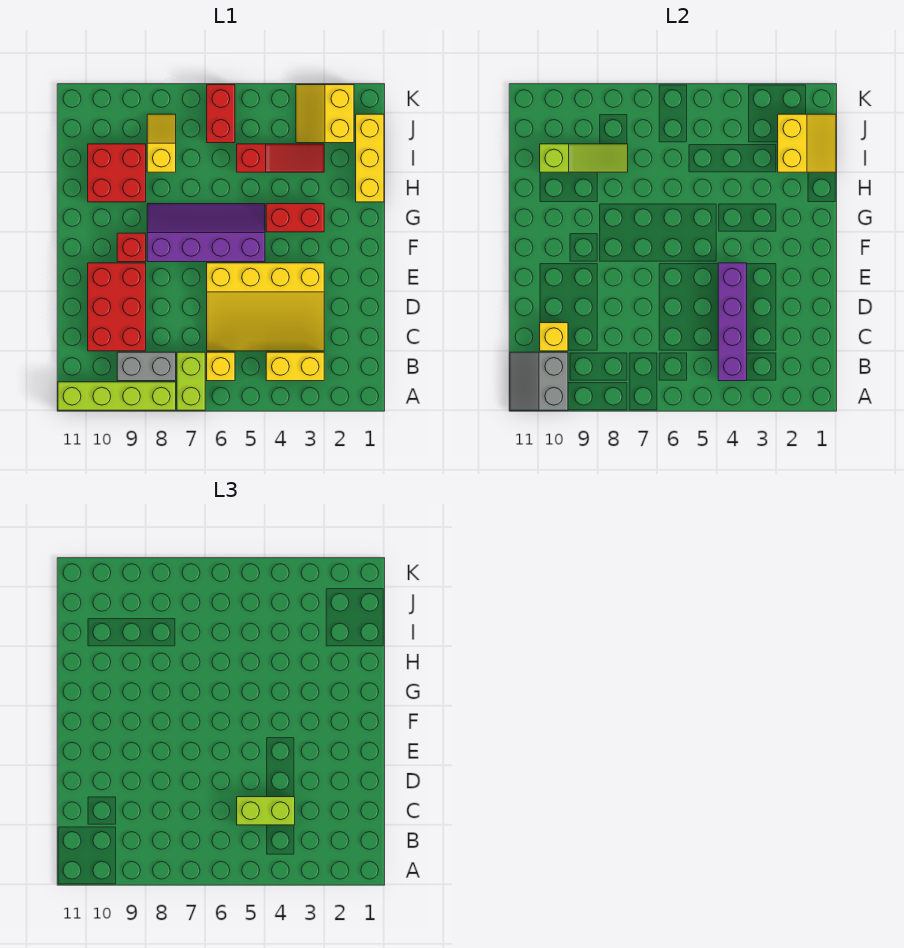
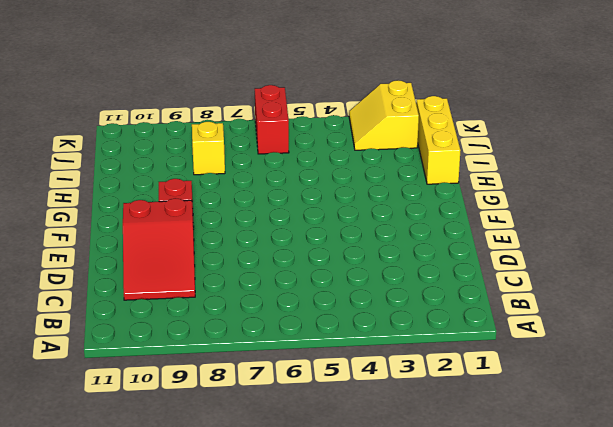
red slope C9:E10 level 1 top E -> red brick C9:E10 level 1
none -> lime brick A7:B7 level 1
none -> lime brick A8:A11 level 1
none -> yellow brick B3:B4 level 1

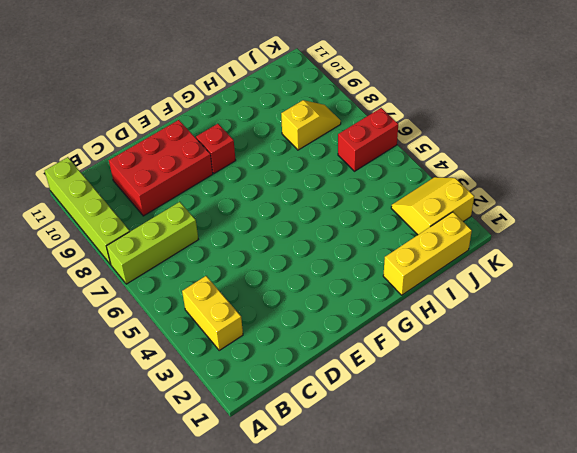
lime brick A7:C7 level 1 -> lime brick A7:B7 level 1
none -> yellow brick B6 level 1
none -> grey brick B8:B9 level 1
none -> yellow slope C3:E6 level 1 top E

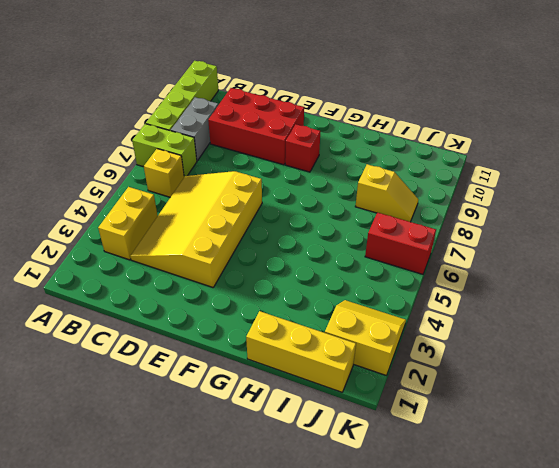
none -> purple slope F5:G8 level 1 top F
none -> red brick G3:G4 level 1
none -> red brick H9:I10 level 1

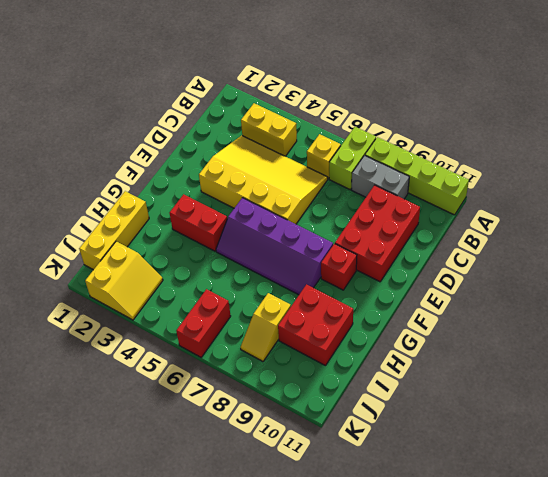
none -> red slope I3:I5 level 1 top 5
none -> grey slope A10:B11 level 2 top 10
none -> purple brick B4:E4 level 2

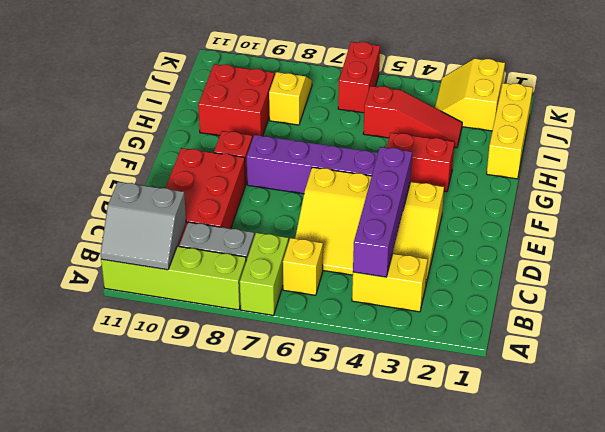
grey slope A10:B11 level 2 top B -> grey slope A10:B11 level 2 top 10
none -> yellow brick C10 level 2
none -> yellow slope I1:J2 level 2 top 2
none -> lime slope I8:I10 level 2 top 10

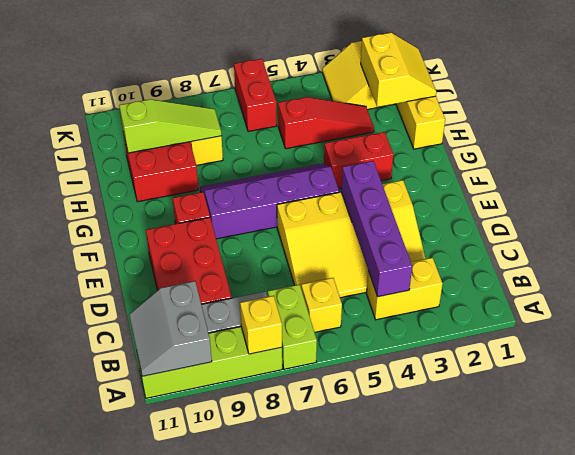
yellow brick A8 level 2 -> yellow brick C10 level 2
none -> lime brick C4:C5 level 3

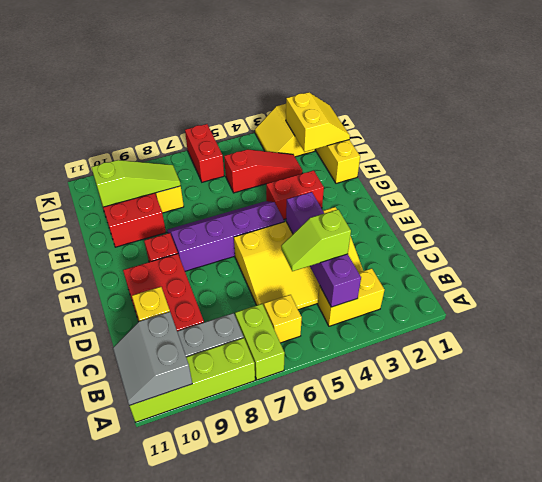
lime slope C4:C5 level 3 top 4 -> lime brick C4:C5 level 3

